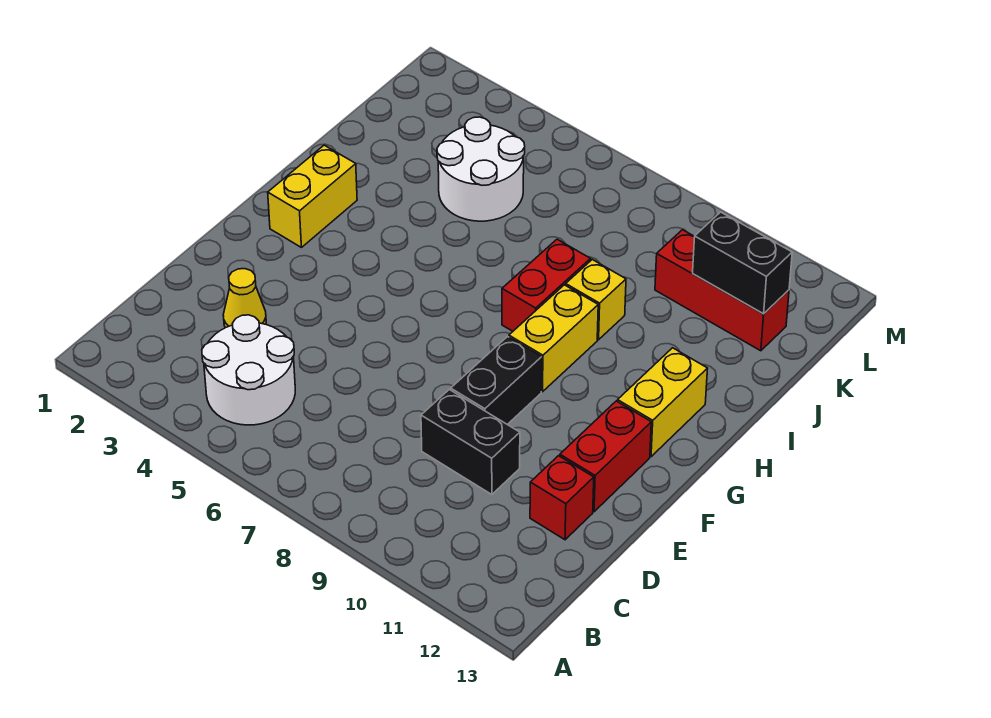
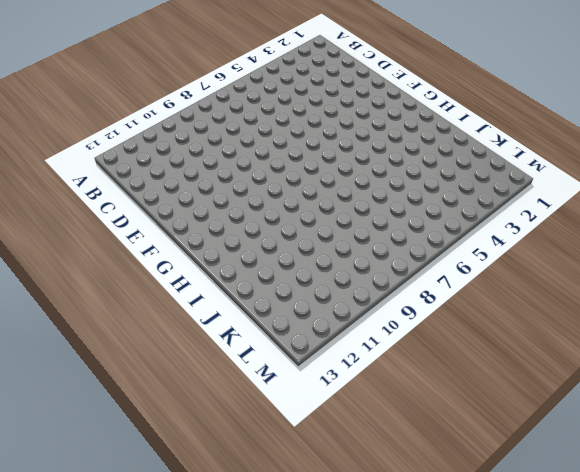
none -> white round brick B4:C5 level 1
none -> yellow cone D3 level 1
none -> black brick D9:D10 level 1

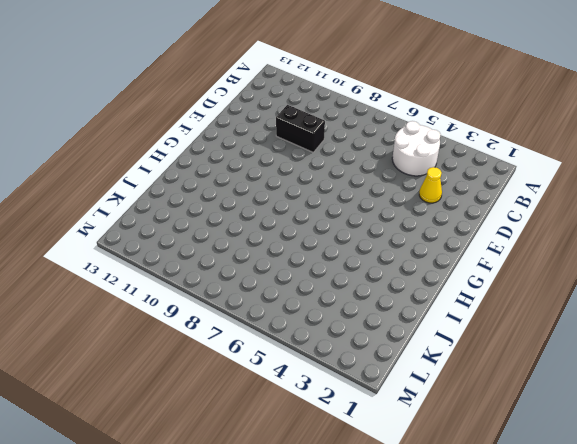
none -> red brick D12 level 1
none -> black brick E9:F9 level 1
none -> red brick E12:F12 level 1

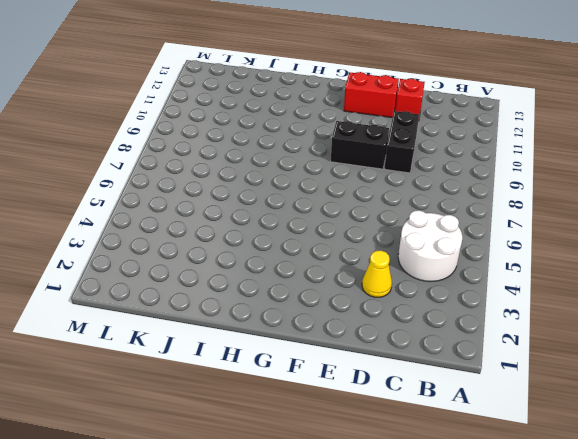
none -> yellow brick G2:H2 level 1
none -> yellow brick G9:H9 level 1
none -> yellow brick G12:H12 level 1

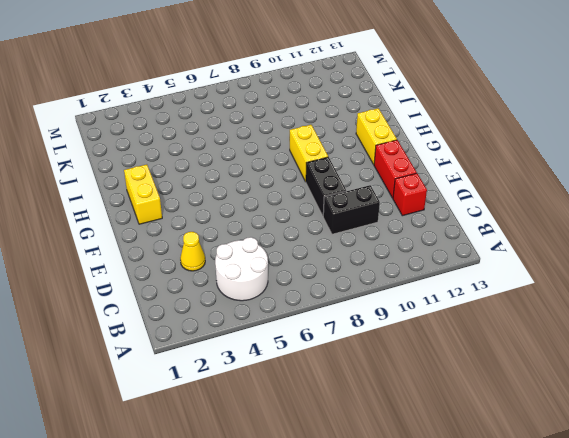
none -> red brick H8:I8 level 1
none -> yellow brick I9 level 1
none -> white round brick J4:K5 level 1

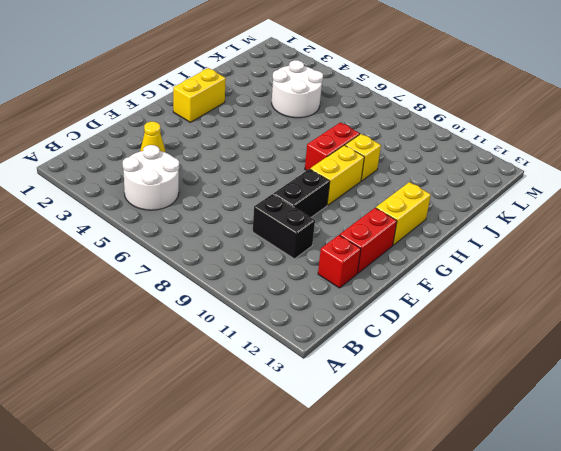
none -> red brick K10:K12 level 1
none -> black brick K11:K12 level 2

